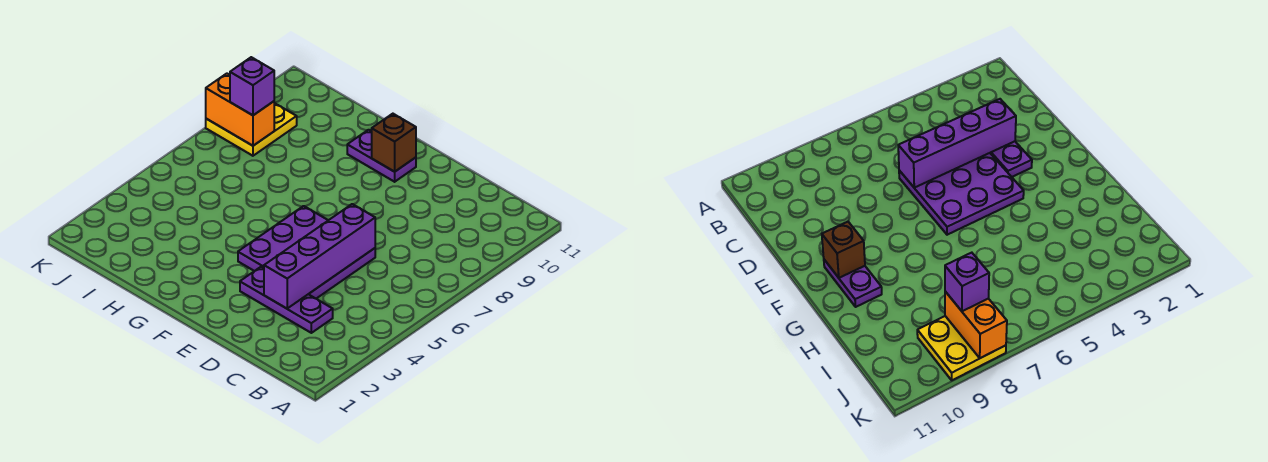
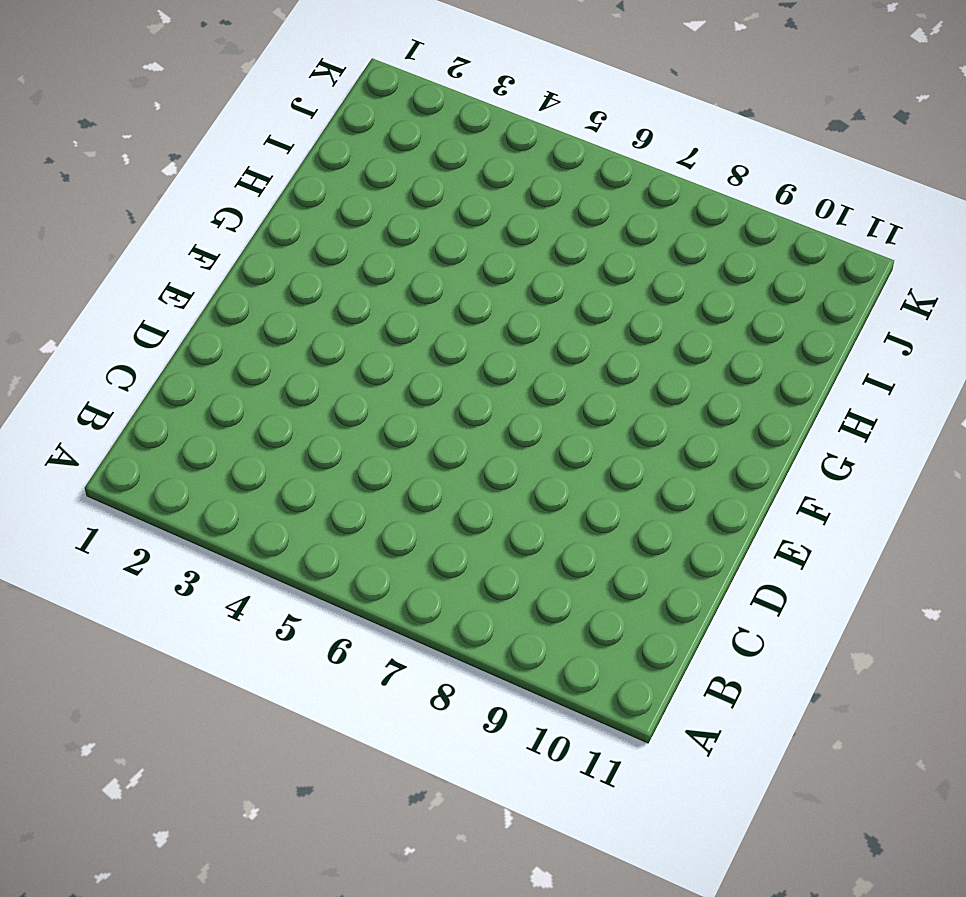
none -> purple plate C3:E3 level 1
none -> purple plate D4:F6 level 1

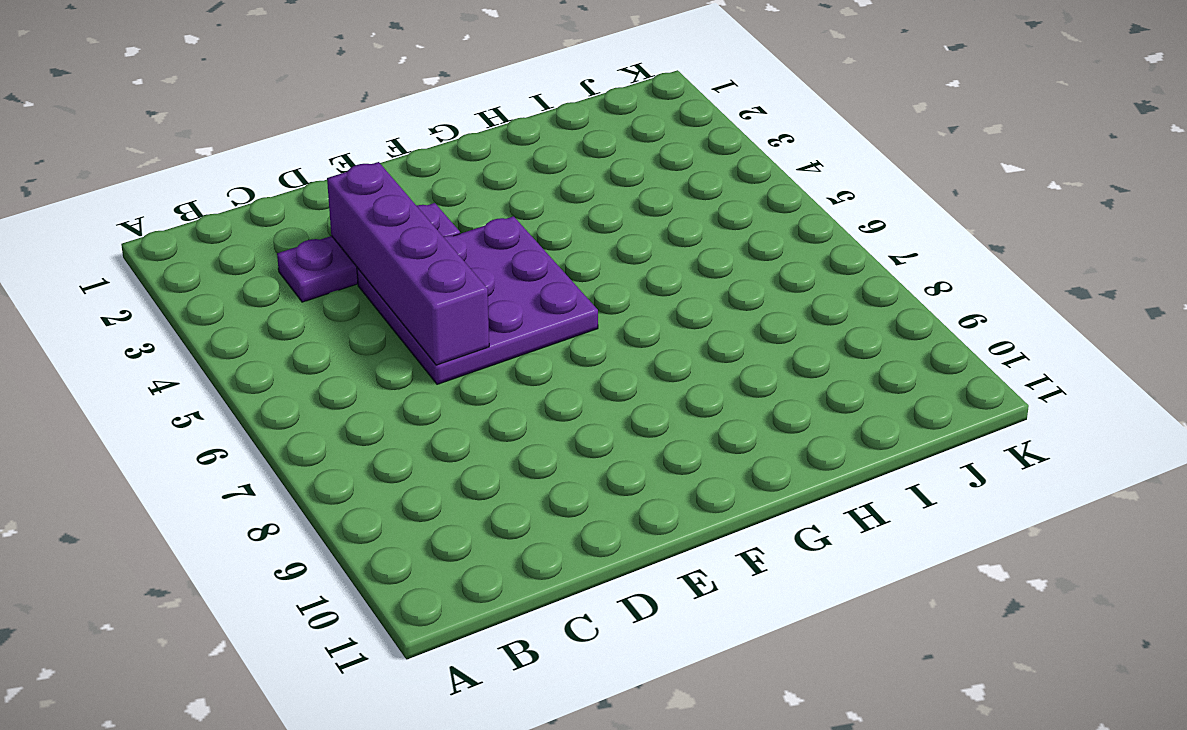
none -> purple plate F10:G10 level 1
none -> yellow plate J8:K9 level 1

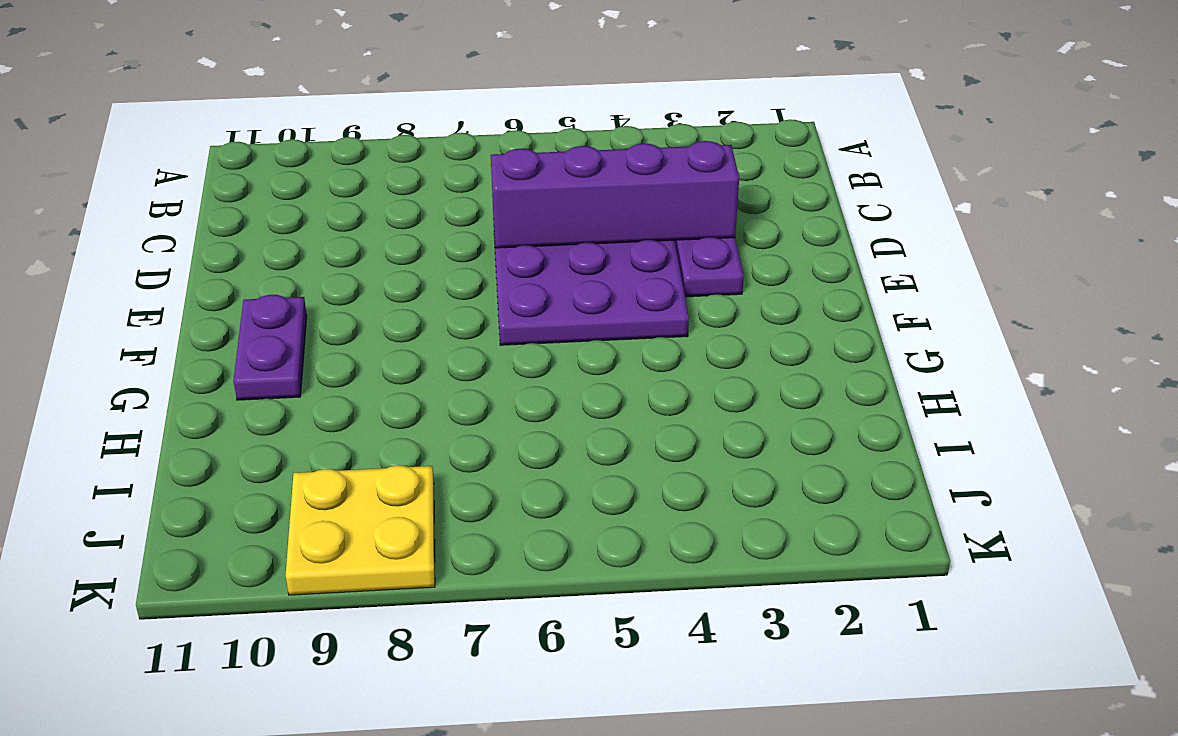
none -> brown brick F10 level 2
none -> orange brick J8:K8 level 2

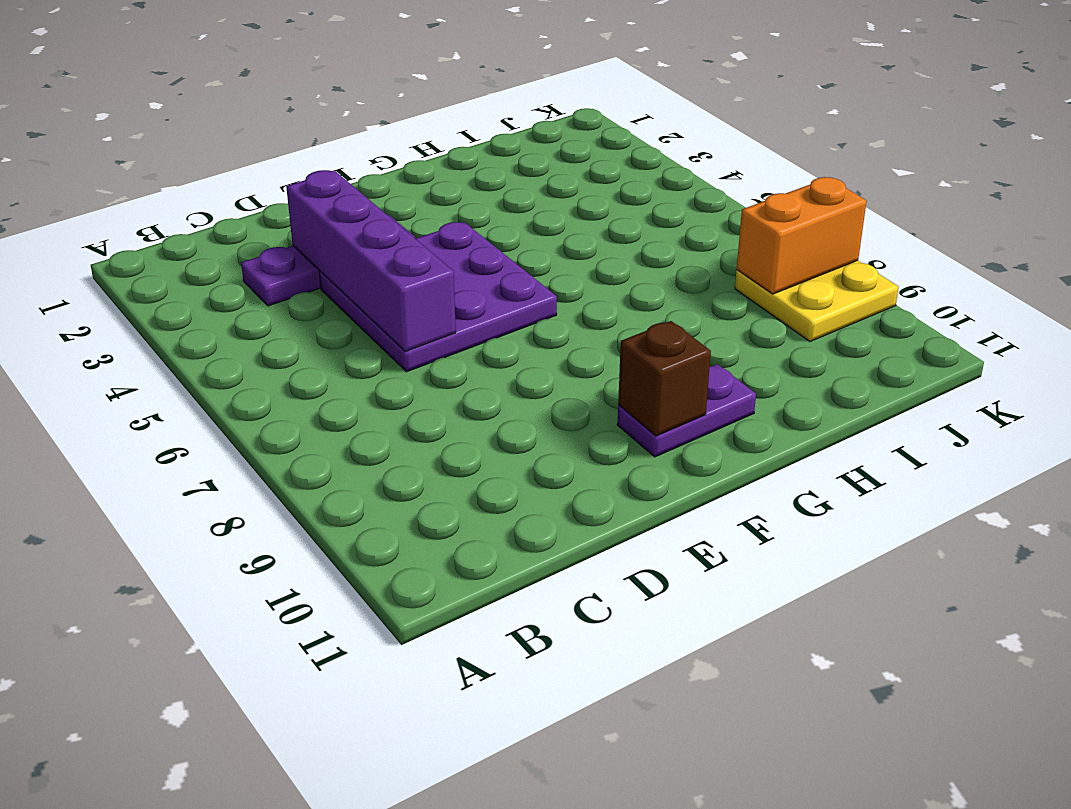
none -> purple brick J8 level 3

